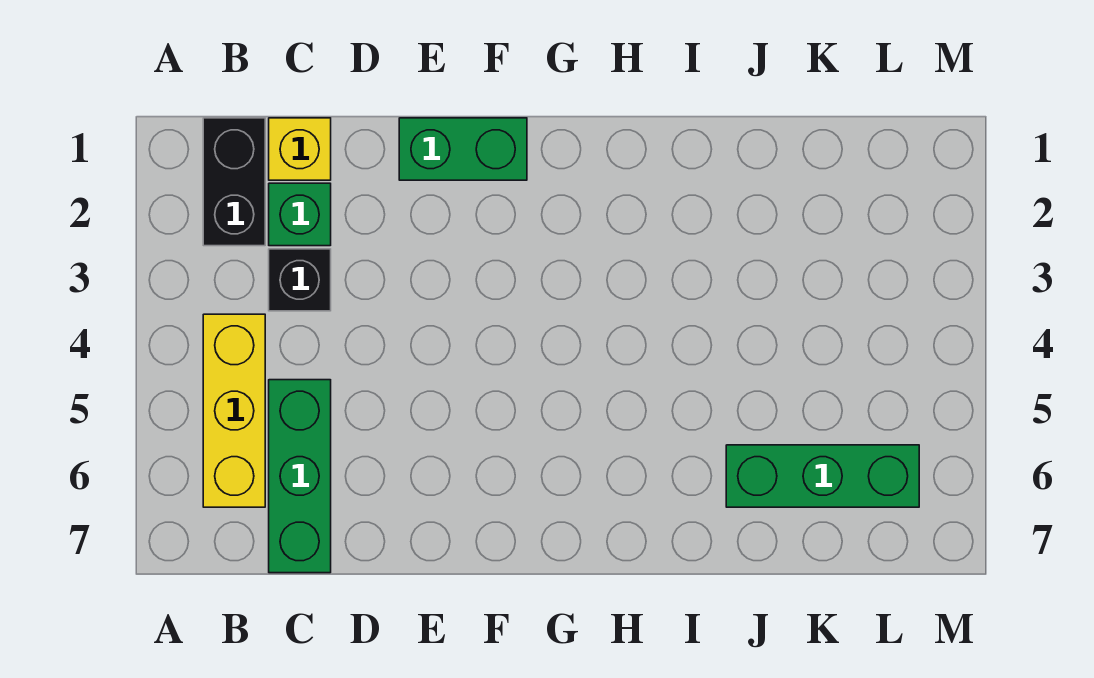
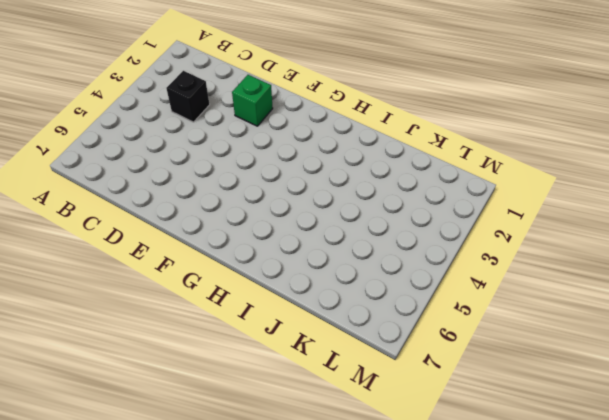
green brick E2 level 1 -> green brick C2 level 1
none -> black brick B1:B2 level 1
none -> yellow brick B4:B6 level 1

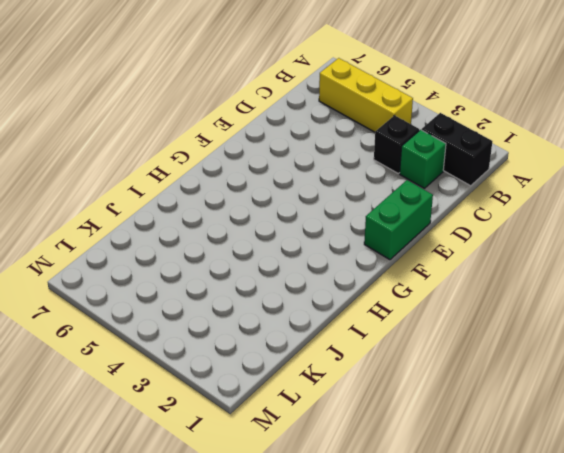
none -> yellow brick C1 level 1
none -> green brick C5:C7 level 1

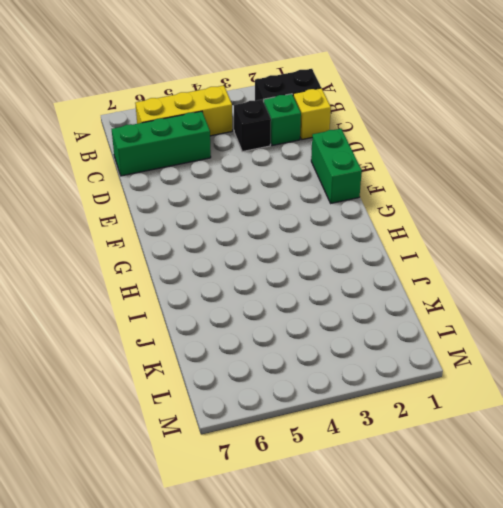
none -> green brick J6:L6 level 1

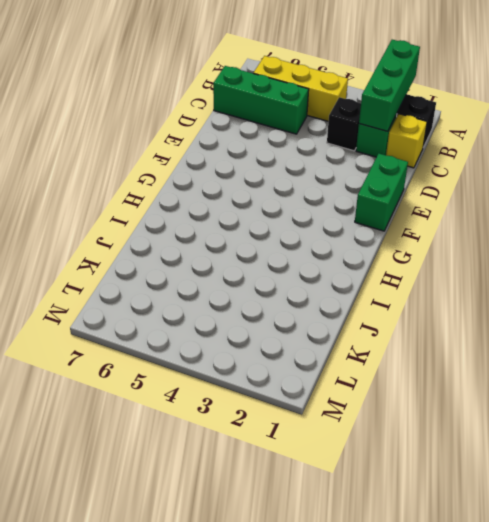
green brick A2:C2 level 2 -> green brick J6:L6 level 1

